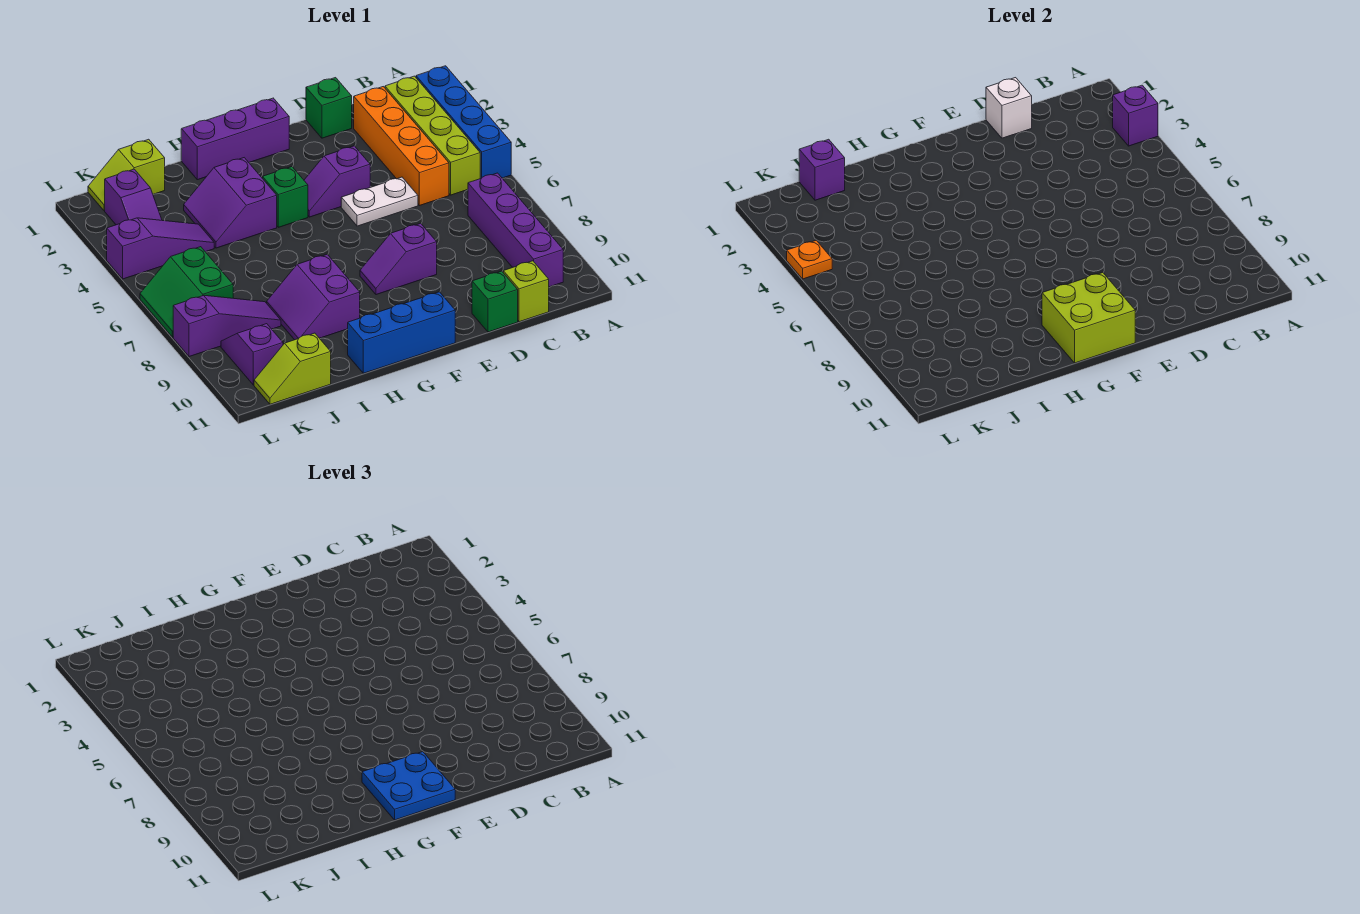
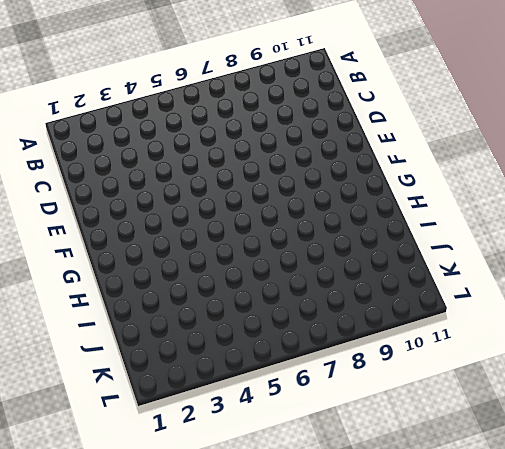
none -> blue brick A2:A5 level 1
none -> lime brick B2:B5 level 1
none -> purple brick B7:B10 level 1

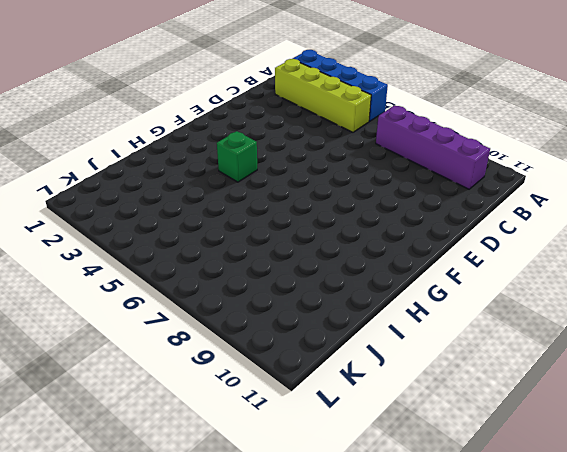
none -> orange brick C2:C5 level 1
none -> lime brick C11 level 1
none -> green brick D1 level 1

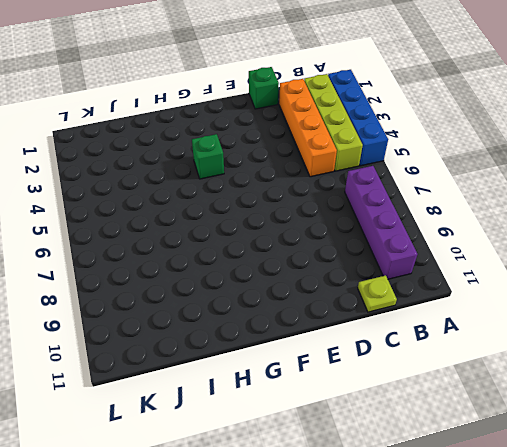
lime plate C11 level 1 -> lime brick C11 level 1
none -> white plate D5:E5 level 1
none -> green brick D11 level 1
none -> purple slope E4:F4 level 1 top E

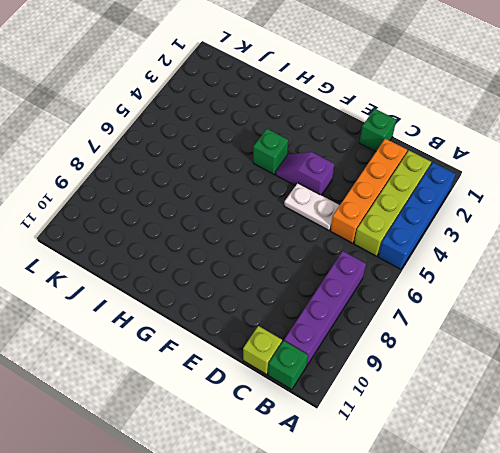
green brick B11 level 1 -> green brick D11 level 1
none -> purple slope E8:F8 level 1 top E
none -> purple brick F1:H1 level 1
none -> blue brick F11:H11 level 1

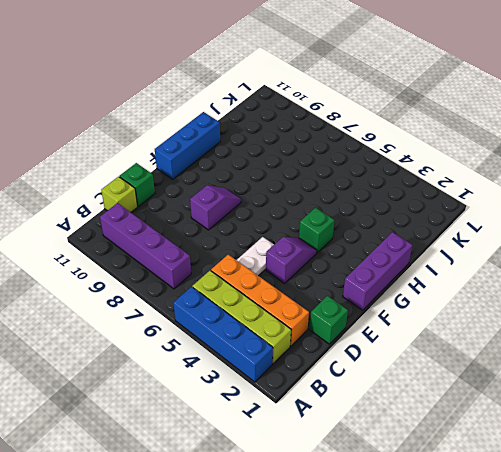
none -> purple slope H3:I4 level 1 top H
none -> purple slope H8:I9 level 1 top H
none -> lime slope J1:K1 level 1 top J

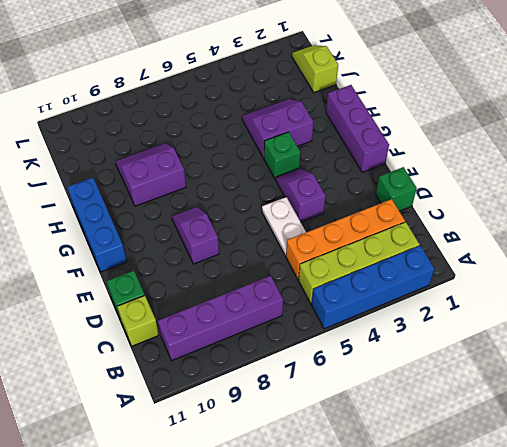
none -> purple slope J4:L4 level 1 top L
none -> purple slope J8:L8 level 1 top L
none -> lime slope J11:K11 level 1 top J

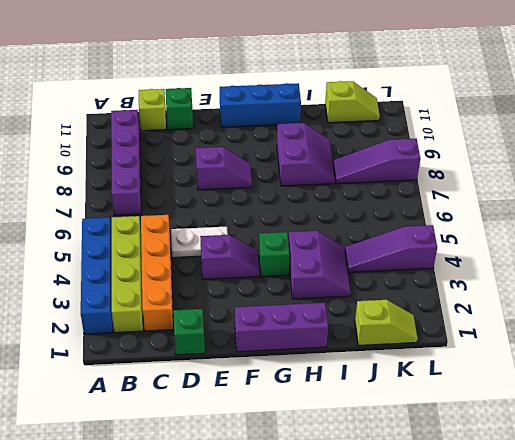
none -> purple slope K2:K3 level 1 top 2
none -> green slope K6:L7 level 1 top K
none -> purple slope K9:K10 level 1 top 10

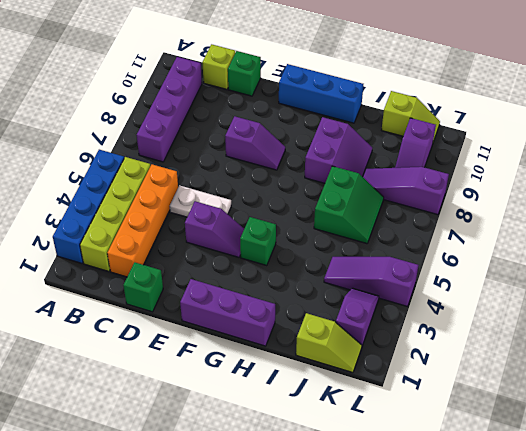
green slope I6:J7 level 1 top I -> green slope K6:L7 level 1 top K
none -> purple slope H3:I4 level 1 top H
none -> purple brick A3 level 2
none -> white brick D1 level 2

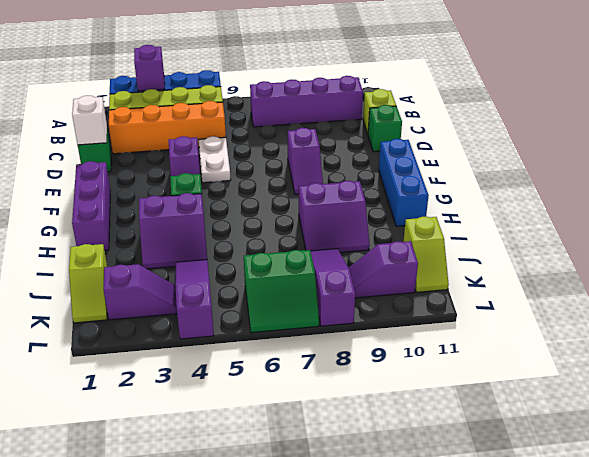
none -> lime brick F10:G11 level 2
none -> purple brick J1 level 2
none -> orange plate L4 level 2

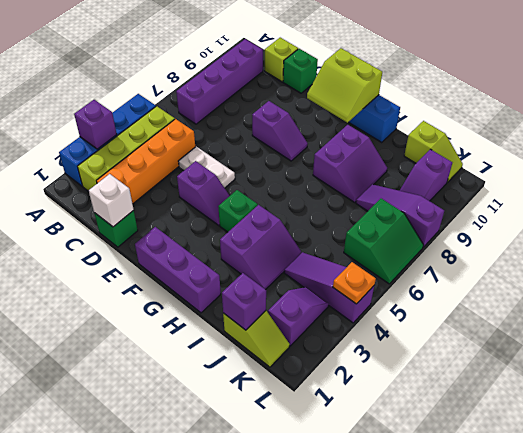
lime slope F10:G11 level 2 top 11 -> lime brick F10:G11 level 2
none -> blue plate F10:G11 level 3

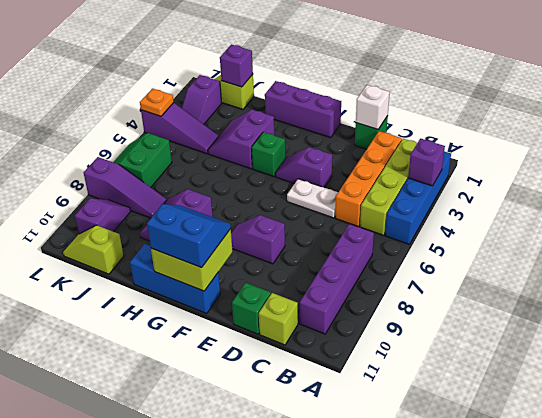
blue slope F10:G11 level 3 top 11 -> blue plate F10:G11 level 3

